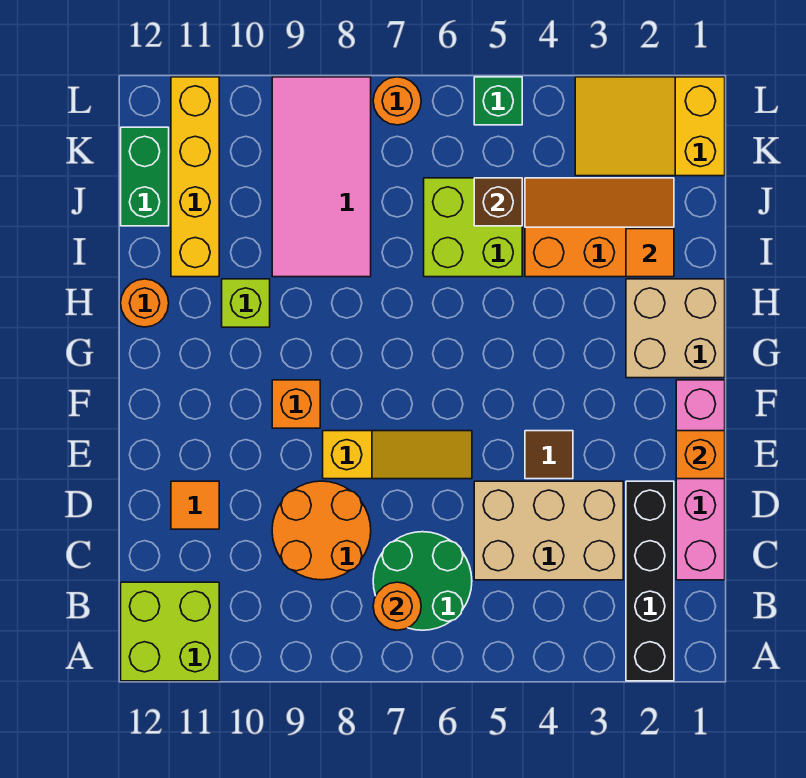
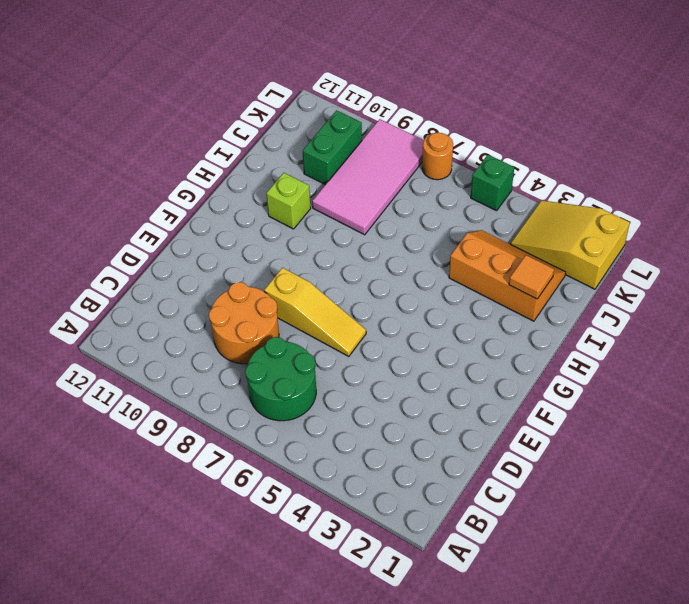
green brick J10:K10 level 1 -> green brick J12:K12 level 1
none -> black brick A2:D2 level 1
none -> lime brick A11:B12 level 1
none -> pink brick C1:F1 level 1

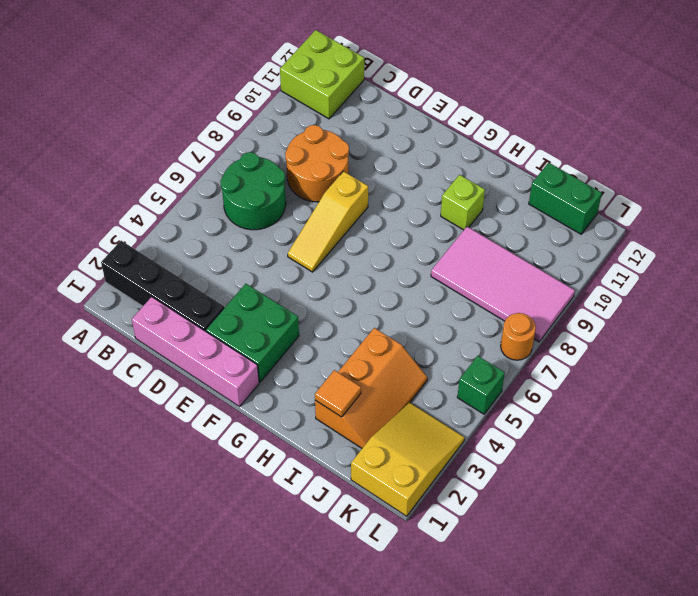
green brick E2:F3 level 1 -> none
none -> tan brick C3:D5 level 1
none -> orange tile D11 level 1
none -> brown tile E4 level 1

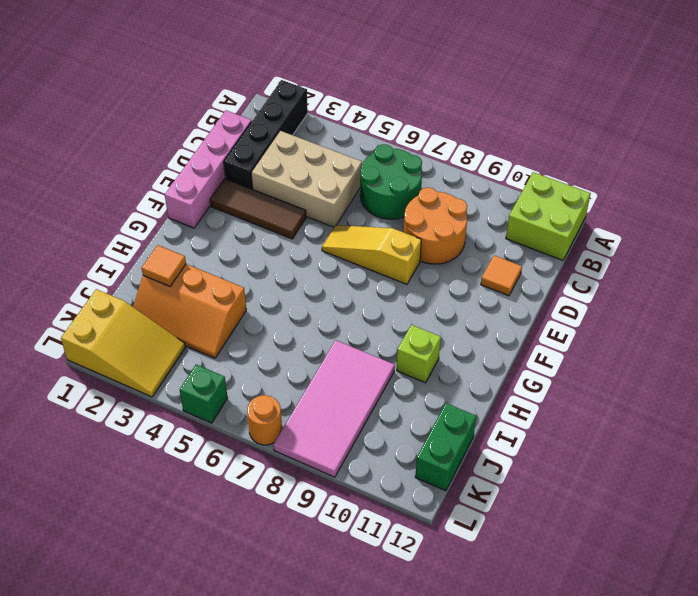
brown tile E2:E4 level 1 -> brown tile E4 level 1
none -> orange brick F9 level 1
none -> tan brick G1:H2 level 1
none -> orange round brick H12 level 1

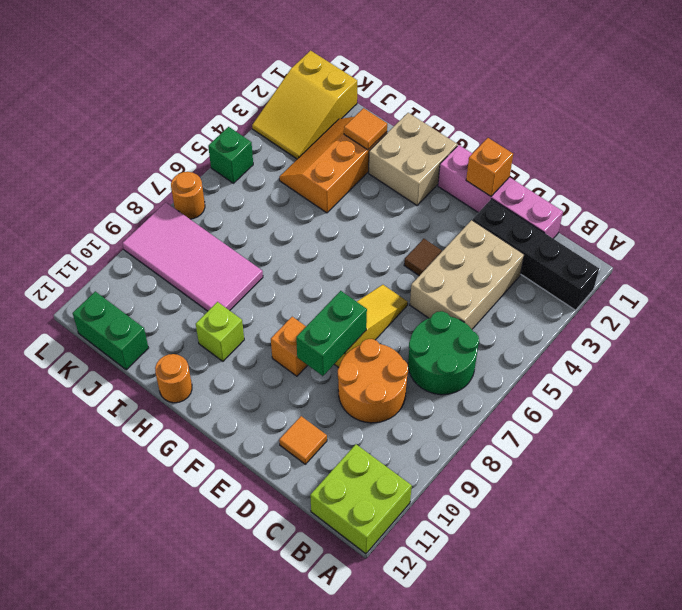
green brick E8:E9 level 2 -> none
none -> lime brick I5:J6 level 1
none -> yellow brick I11:L11 level 1
none -> orange round brick B7 level 2

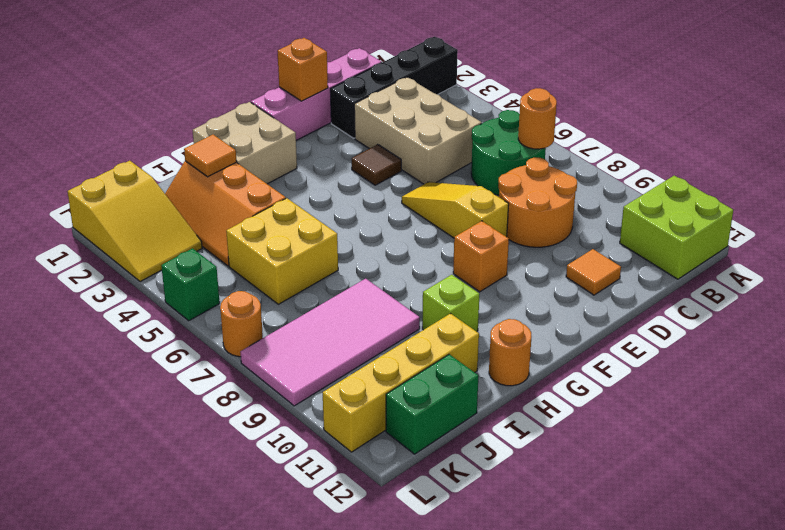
yellow brick I5:J6 level 1 -> lime brick I5:J6 level 1
none -> brown brick J5 level 2

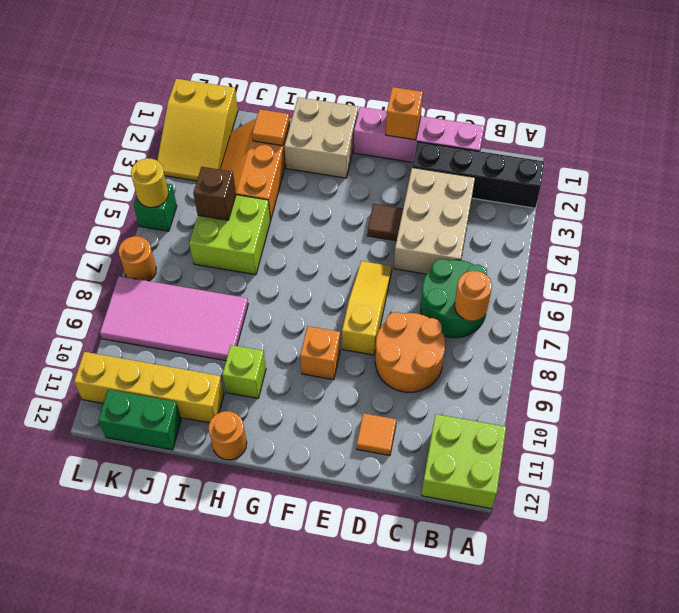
yellow round brick L5 level 2 -> none

